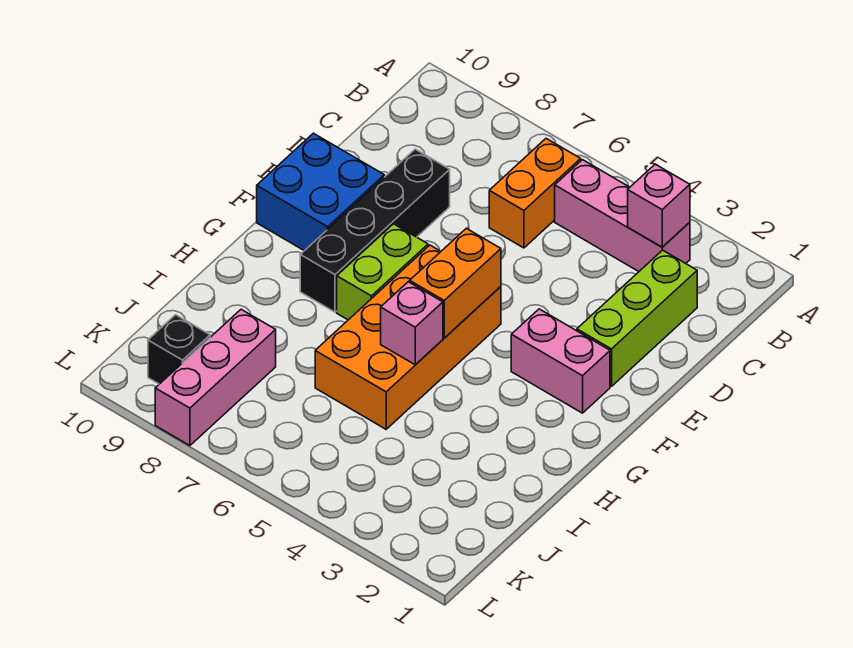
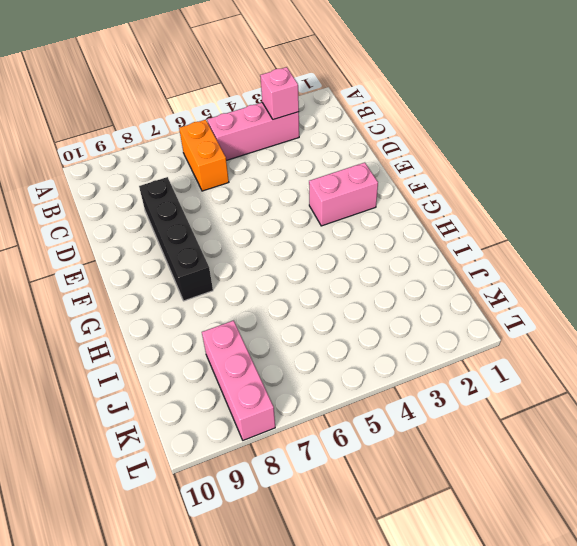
none -> lime brick C2:E2 level 1
none -> blue brick E9:F10 level 1
none -> orange brick F5:I6 level 1

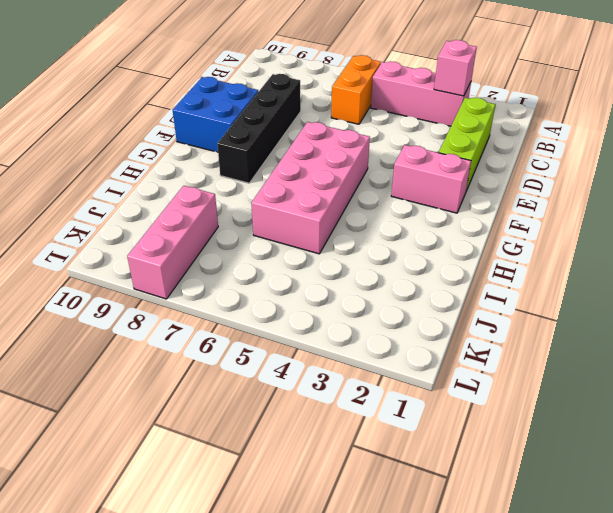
pink brick F5:I6 level 1 -> orange brick F5:I6 level 1
none -> lime brick F7:G7 level 1
none -> black brick K9 level 1
none -> orange brick F5:G5 level 2

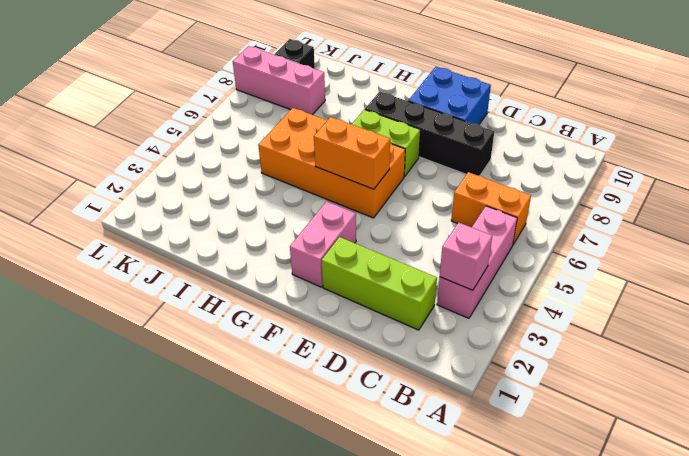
none -> pink brick H5 level 2

